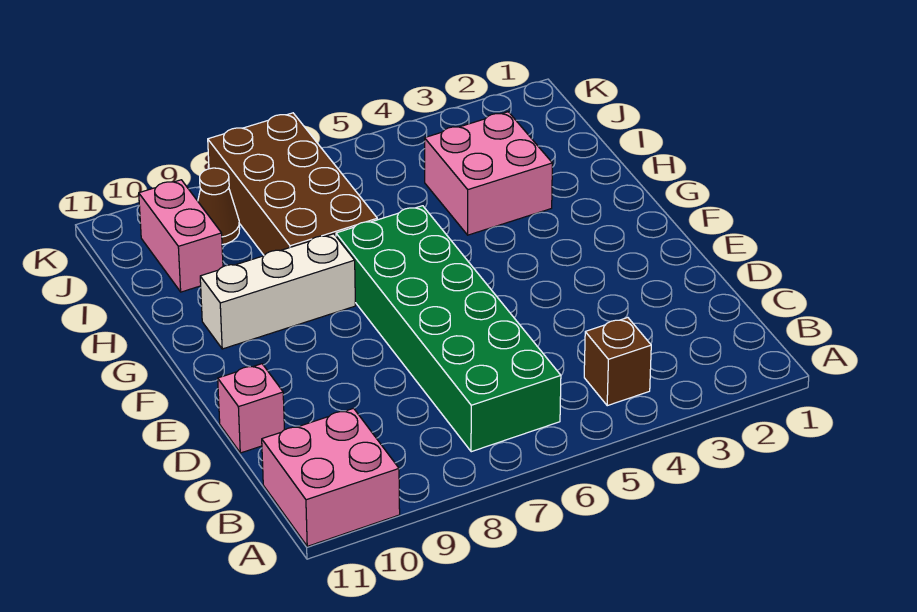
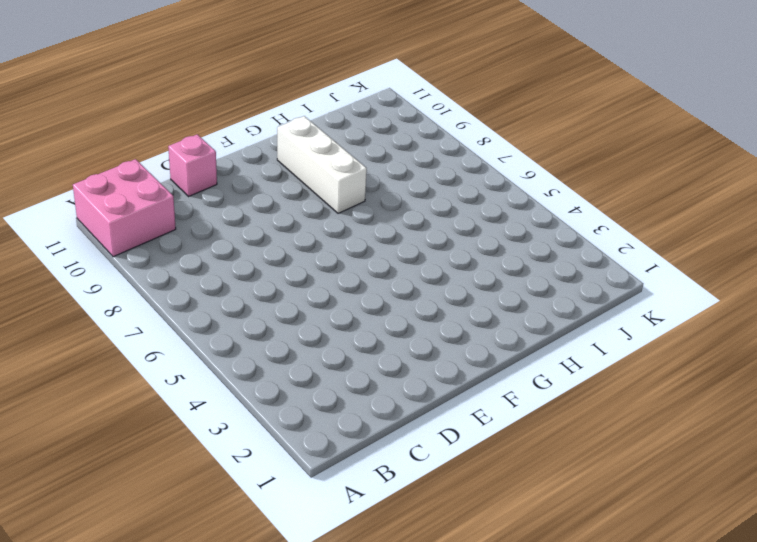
none -> brown brick B4 level 1
none -> green brick B6:G7 level 1

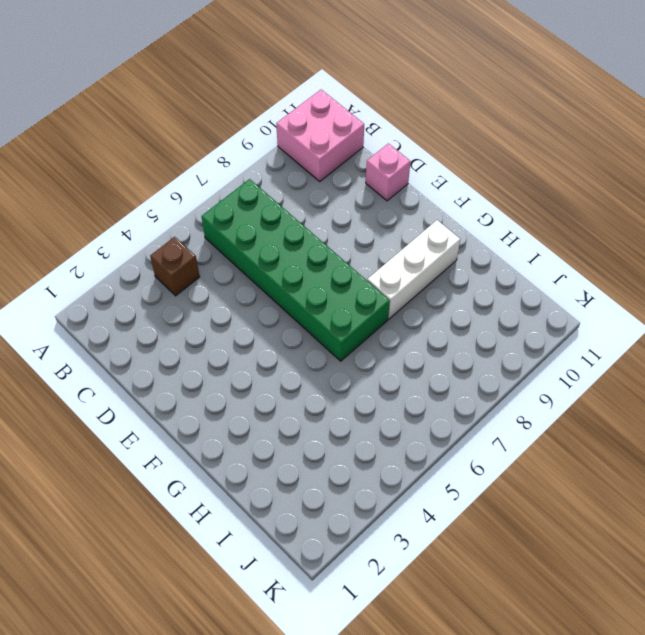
none -> pink brick H3:I4 level 1
none -> brown brick H7:K8 level 1

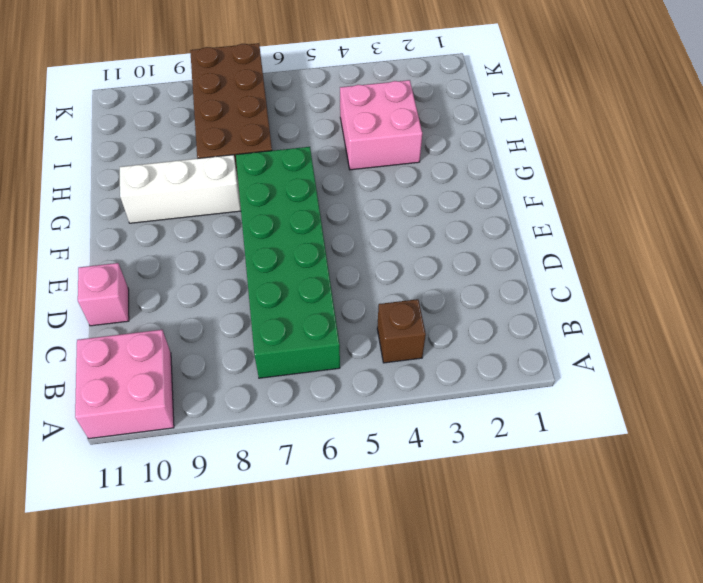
none -> pink brick I10:J10 level 1
none -> brown cone J9 level 1

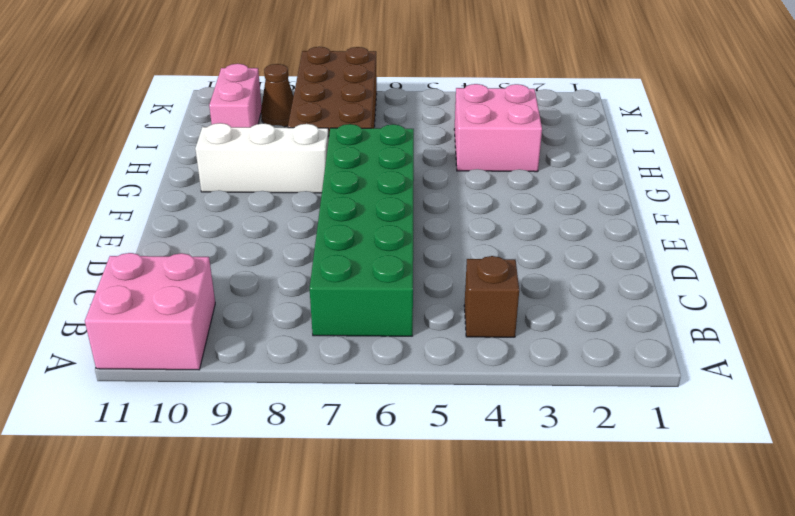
none -> pink brick D11 level 1

